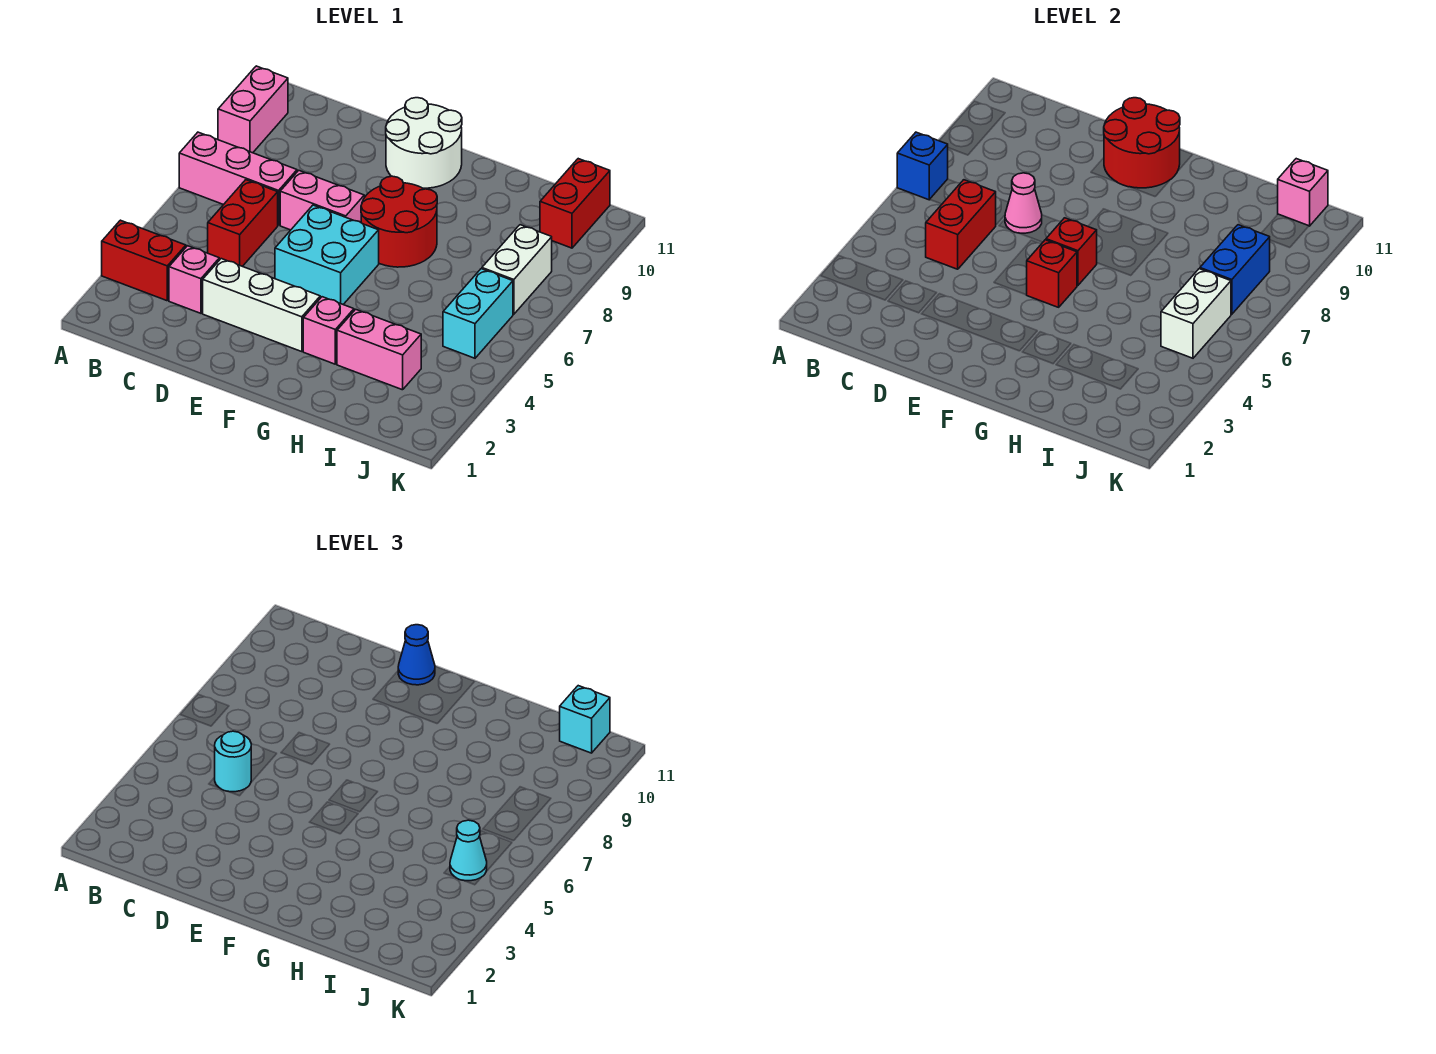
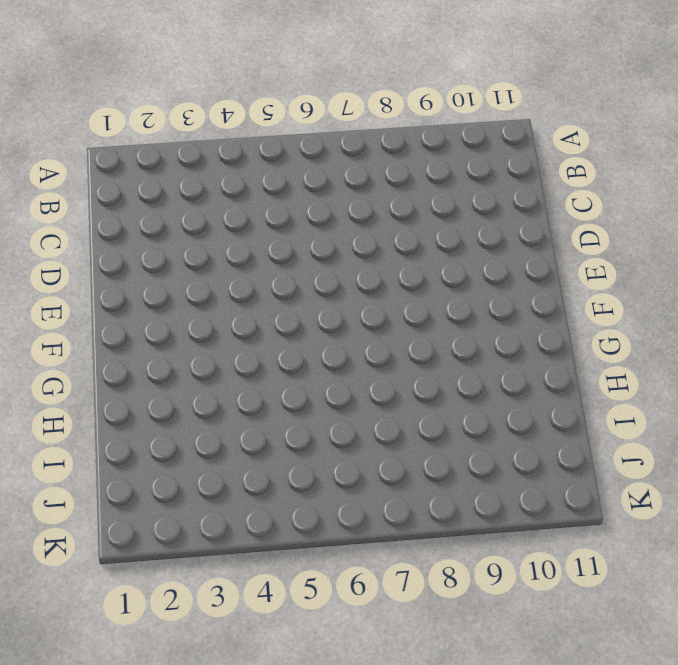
none -> red brick A3:B3 level 1
none -> pink brick A7:C7 level 1
none -> pink brick A9:A10 level 1

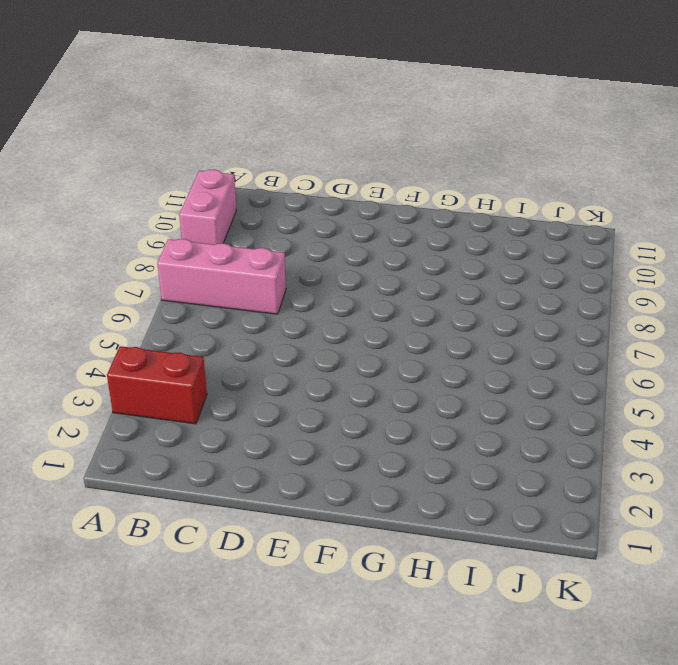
none -> pink brick C3 level 1
none -> red brick C5:C6 level 1
none -> white brick D3:F3 level 1

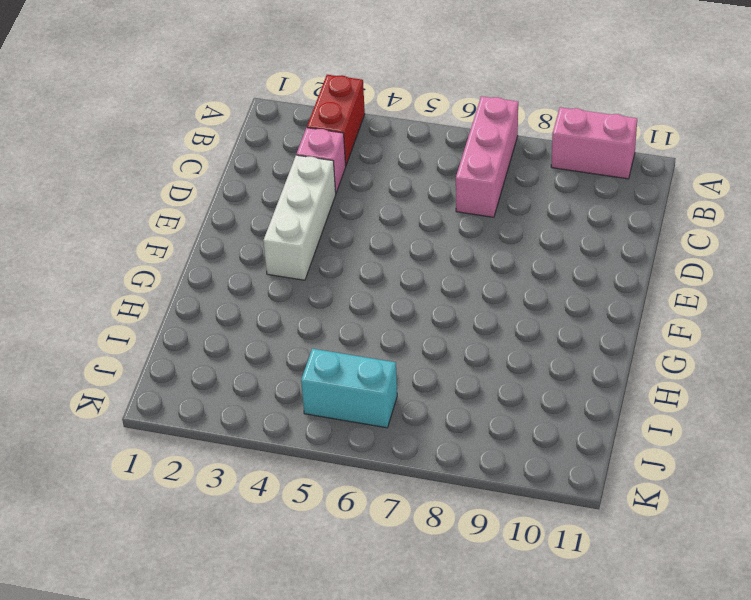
none -> red brick C5:C6 level 1
none -> pink brick D7:E7 level 1
none -> cyan brick E5:F6 level 1

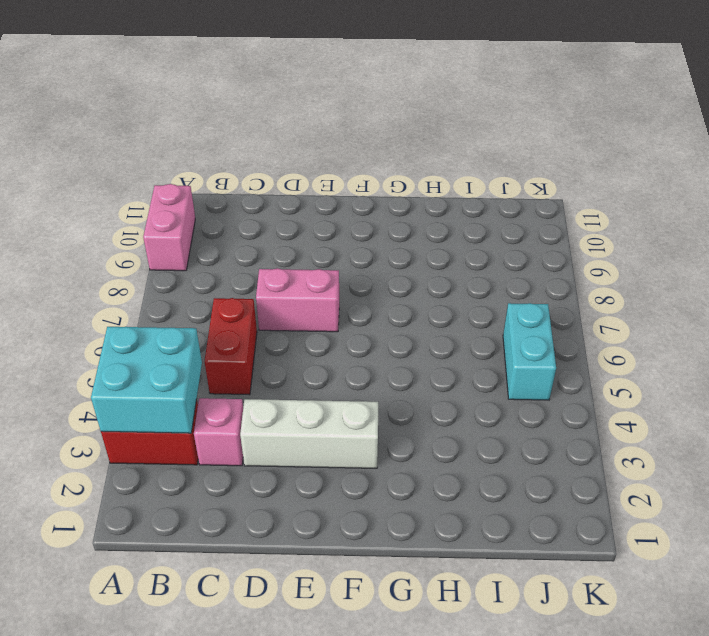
cyan brick A3:B4 level 2 -> cyan brick E5:F6 level 1
none -> pink brick A7:C7 level 1
none -> white round brick E10:F11 level 1
none -> red round brick F7:G8 level 1

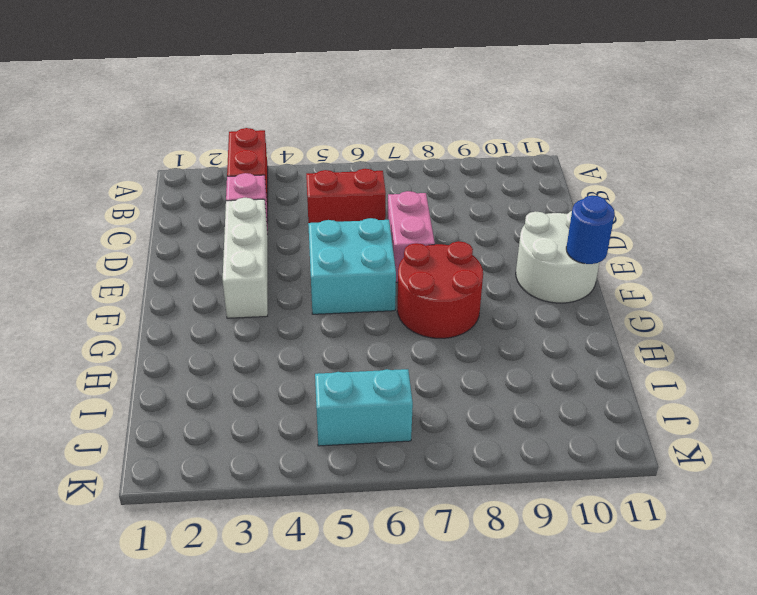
blue round brick F11 level 2 -> red round brick E10:F11 level 2
none -> pink brick A7:C7 level 1
none -> pink brick A9:A10 level 1
none -> pink brick G3 level 1

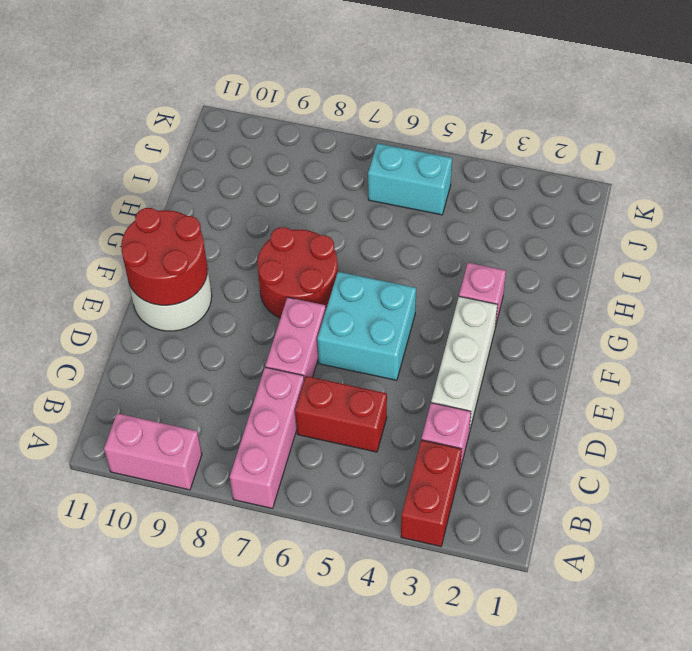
none -> pink brick H3:I3 level 1
none -> white brick J7:J8 level 1
none -> red brick J10:J11 level 1

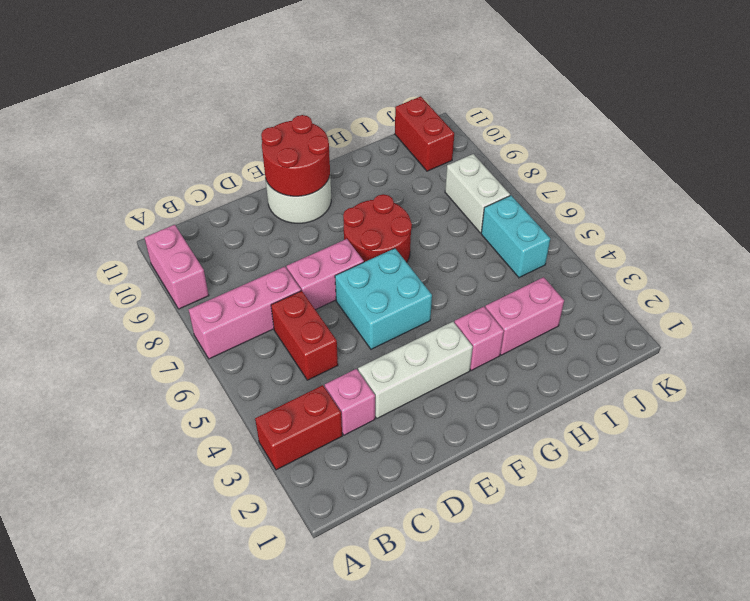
none -> blue brick A7 level 2
none -> red brick C5:C6 level 2
none -> pink cone D7 level 2

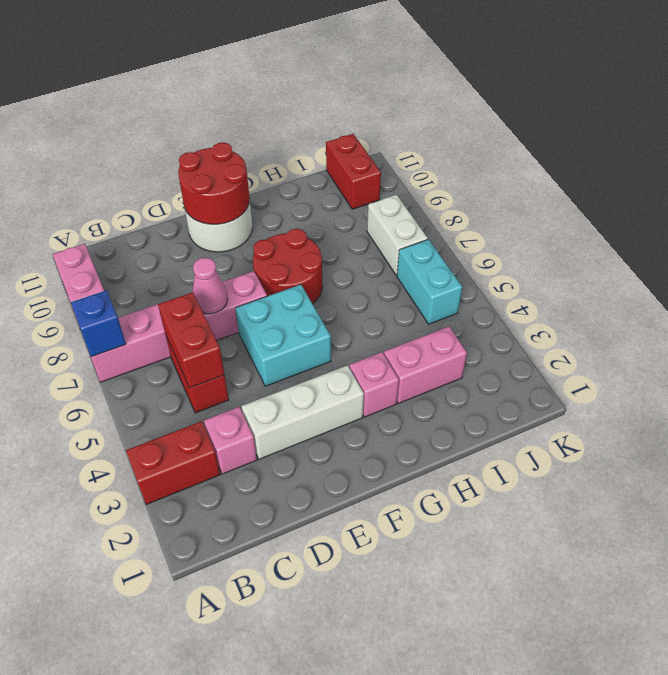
none -> red brick F5 level 2
none -> red brick F6 level 2
none -> white brick J5:J6 level 2

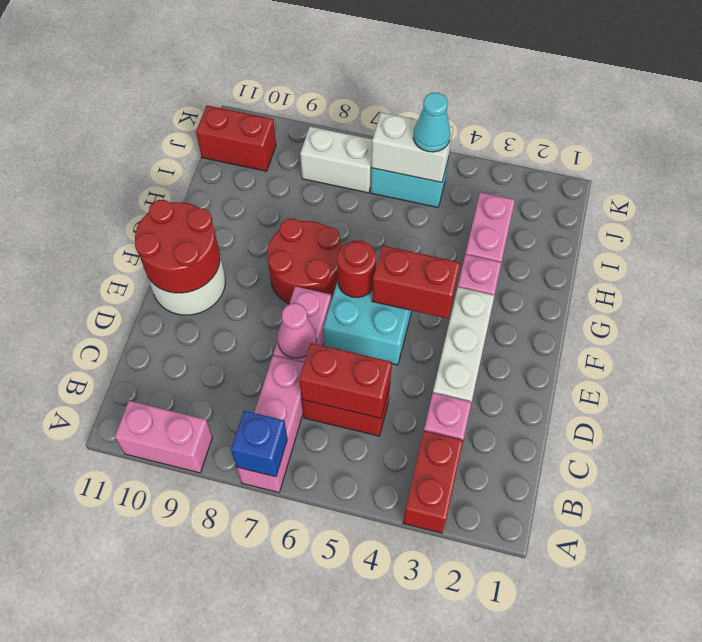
red brick F4:F5 level 2 -> red brick F5 level 2
red round brick F6 level 2 -> red brick F6 level 2
none -> blue brick J7:J8 level 2
none -> pink brick J11 level 2
none -> cyan round brick C5 level 3

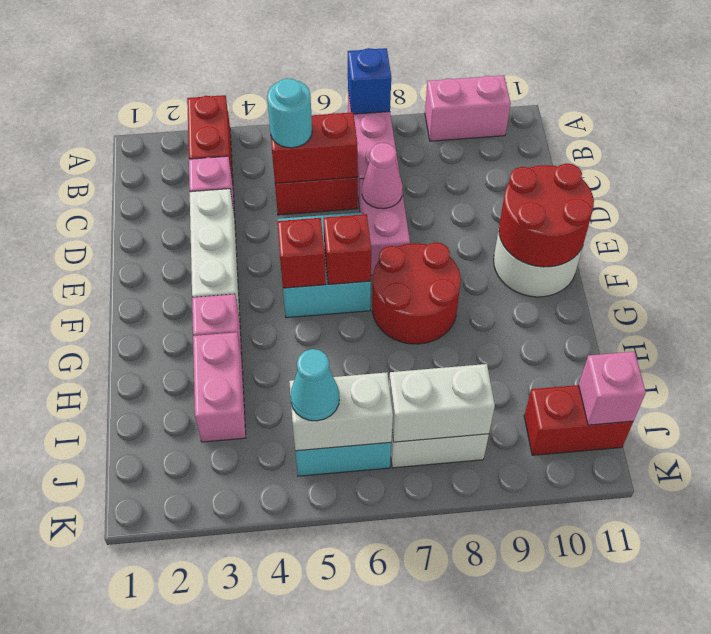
white brick J7:J8 level 2 -> blue brick J7:J8 level 2
none -> blue cone E11 level 3
none -> cyan brick J11 level 3

